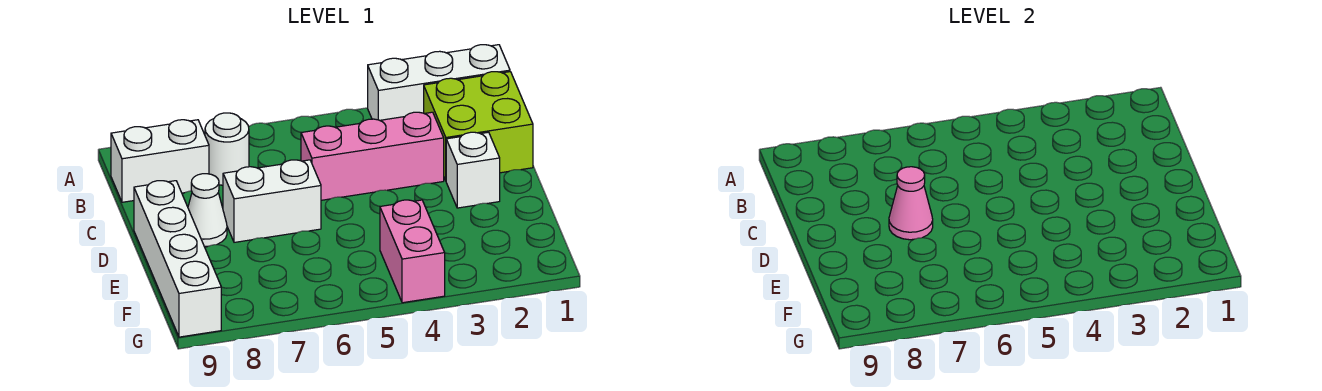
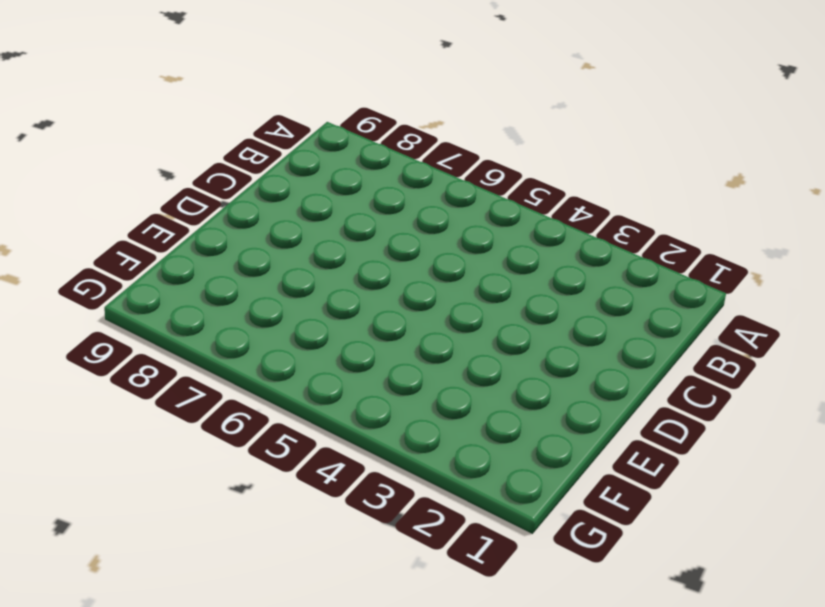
none -> white brick A1:A3 level 1
none -> lime brick B1:C2 level 1

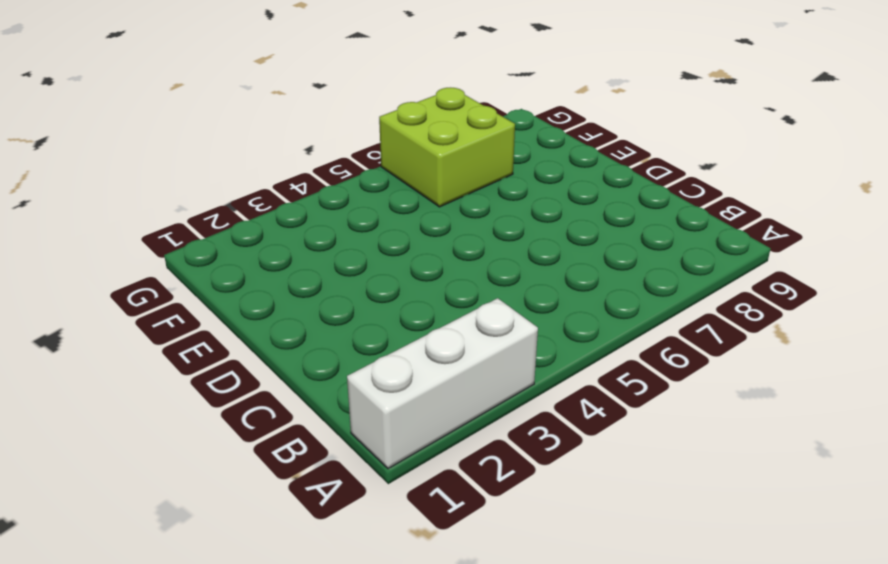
lime brick F6:G7 level 1 -> lime brick B1:C2 level 1
none -> white round brick B7 level 1
none -> white brick B8:B9 level 1

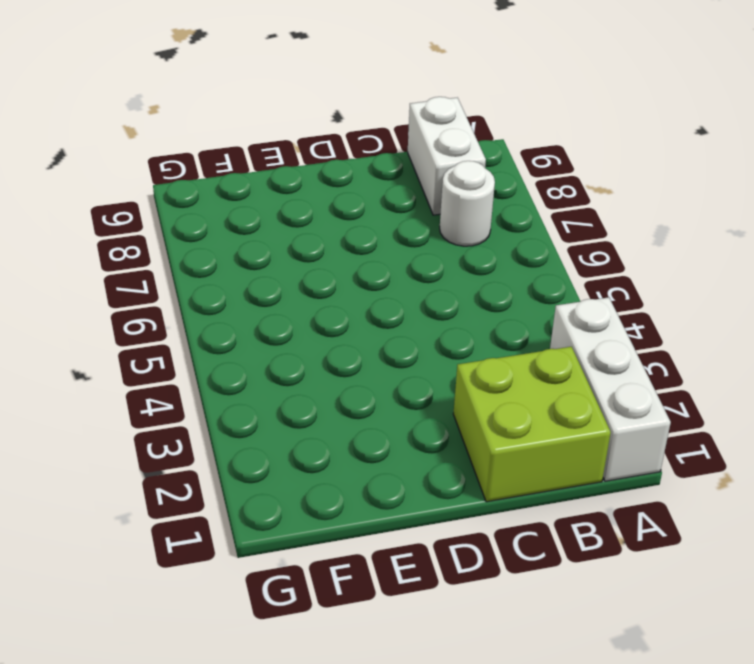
none -> pink brick C3:C5 level 1
none -> white brick D2 level 1

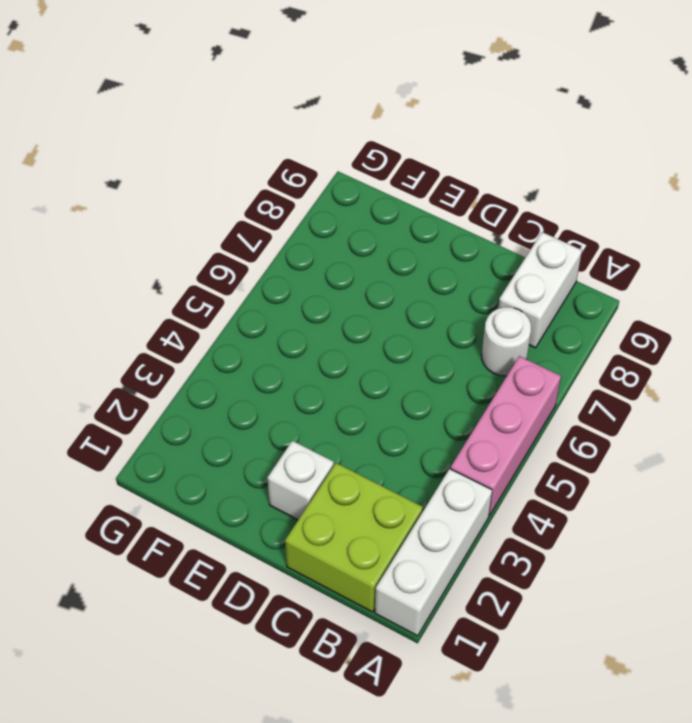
pink brick A4:A6 level 1 -> pink brick C3:C5 level 1
none -> white brick D6:D7 level 1
none -> white cone D8 level 1

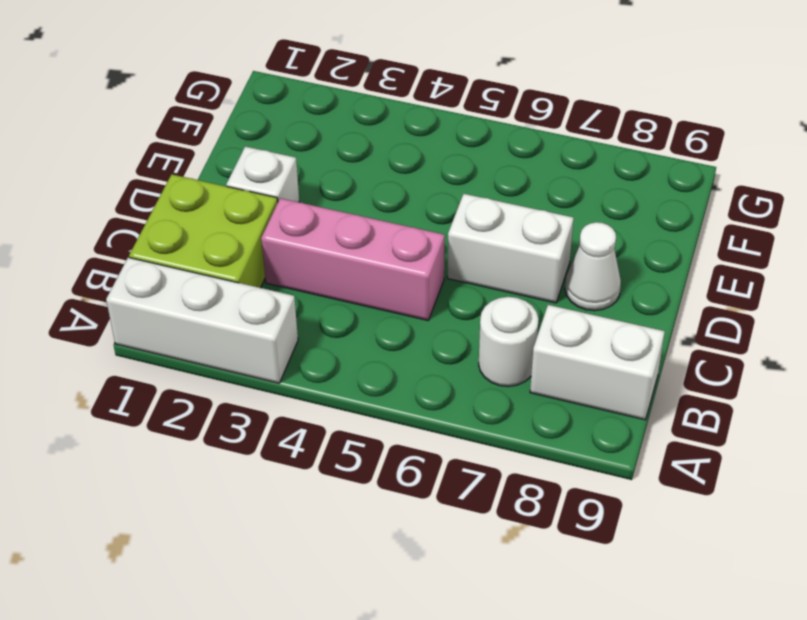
none -> white brick D9:G9 level 1
none -> pink brick F4:G4 level 1

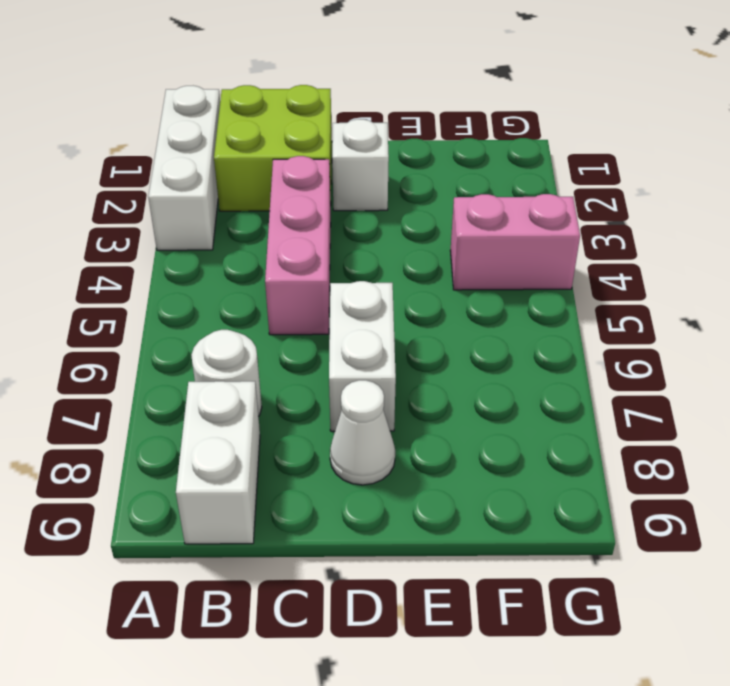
none -> white brick D9:G9 level 1
none -> pink cone D7 level 2

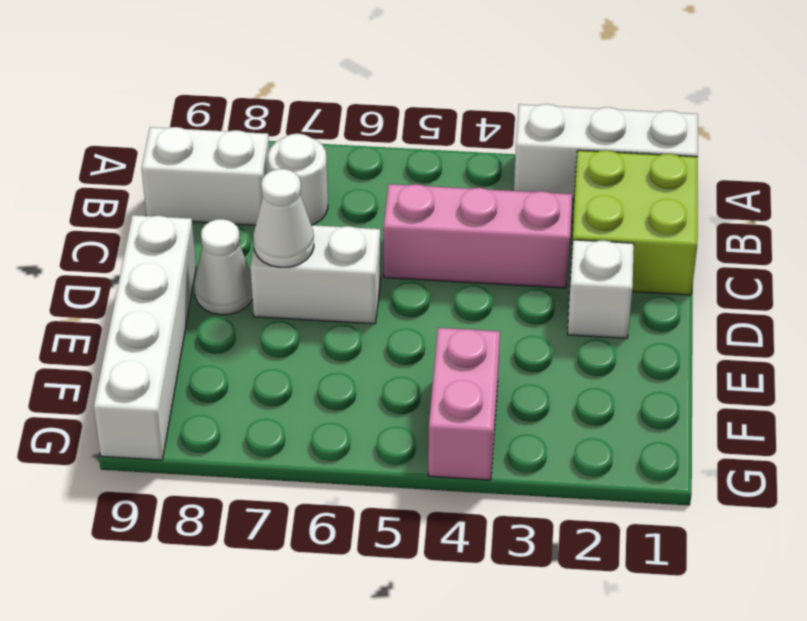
white cone D7 level 2 -> pink cone D7 level 2

